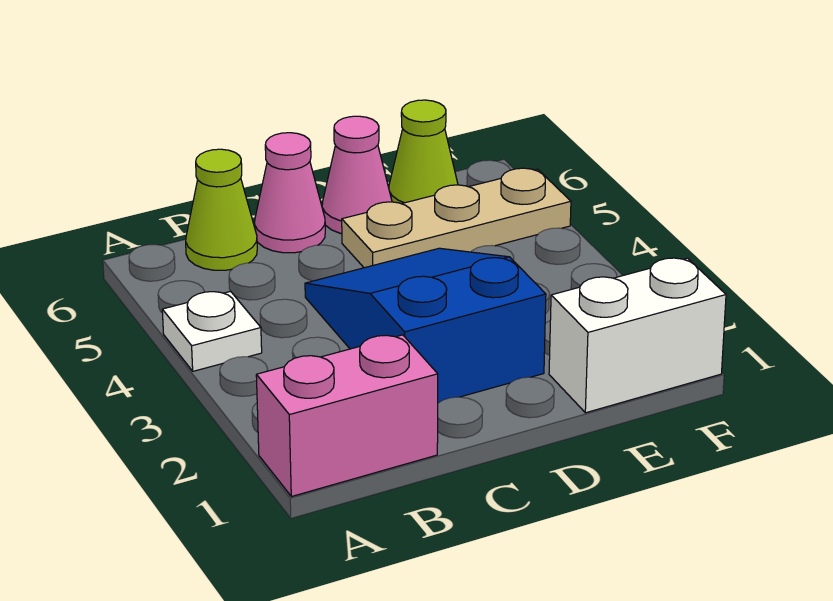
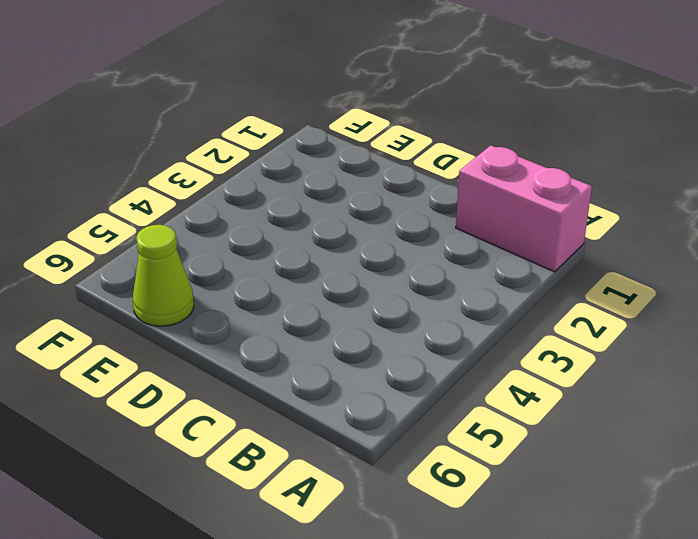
none -> white plate A4 level 1
none -> lime cone B6 level 1

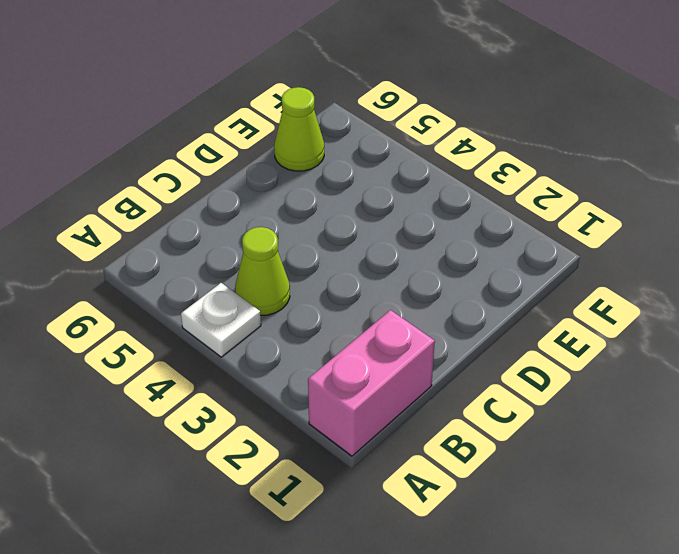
lime cone B4 level 1 -> lime cone B6 level 1
none -> blue slope C2:D4 level 1 top 2
none -> pink cone C6 level 1

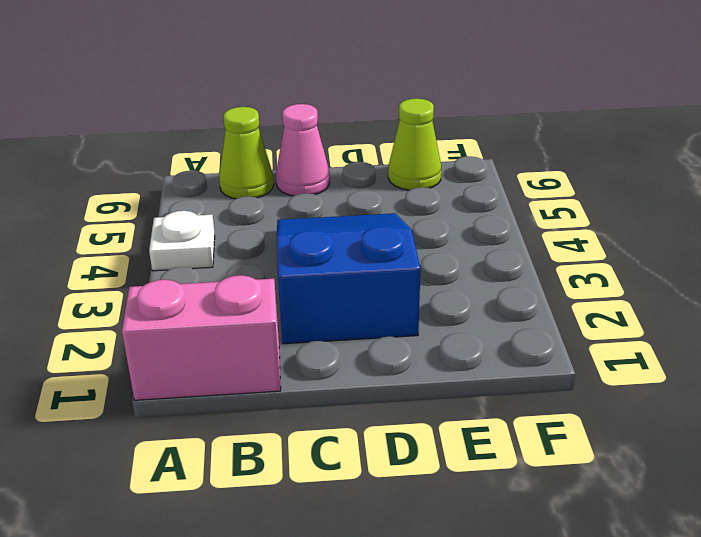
none -> tan plate D5:F5 level 1
none -> pink cone D6 level 1

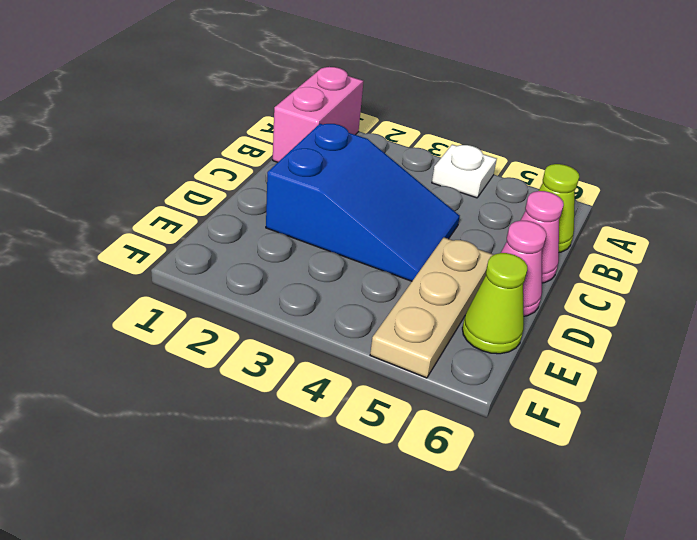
none -> white brick E1:F1 level 1

